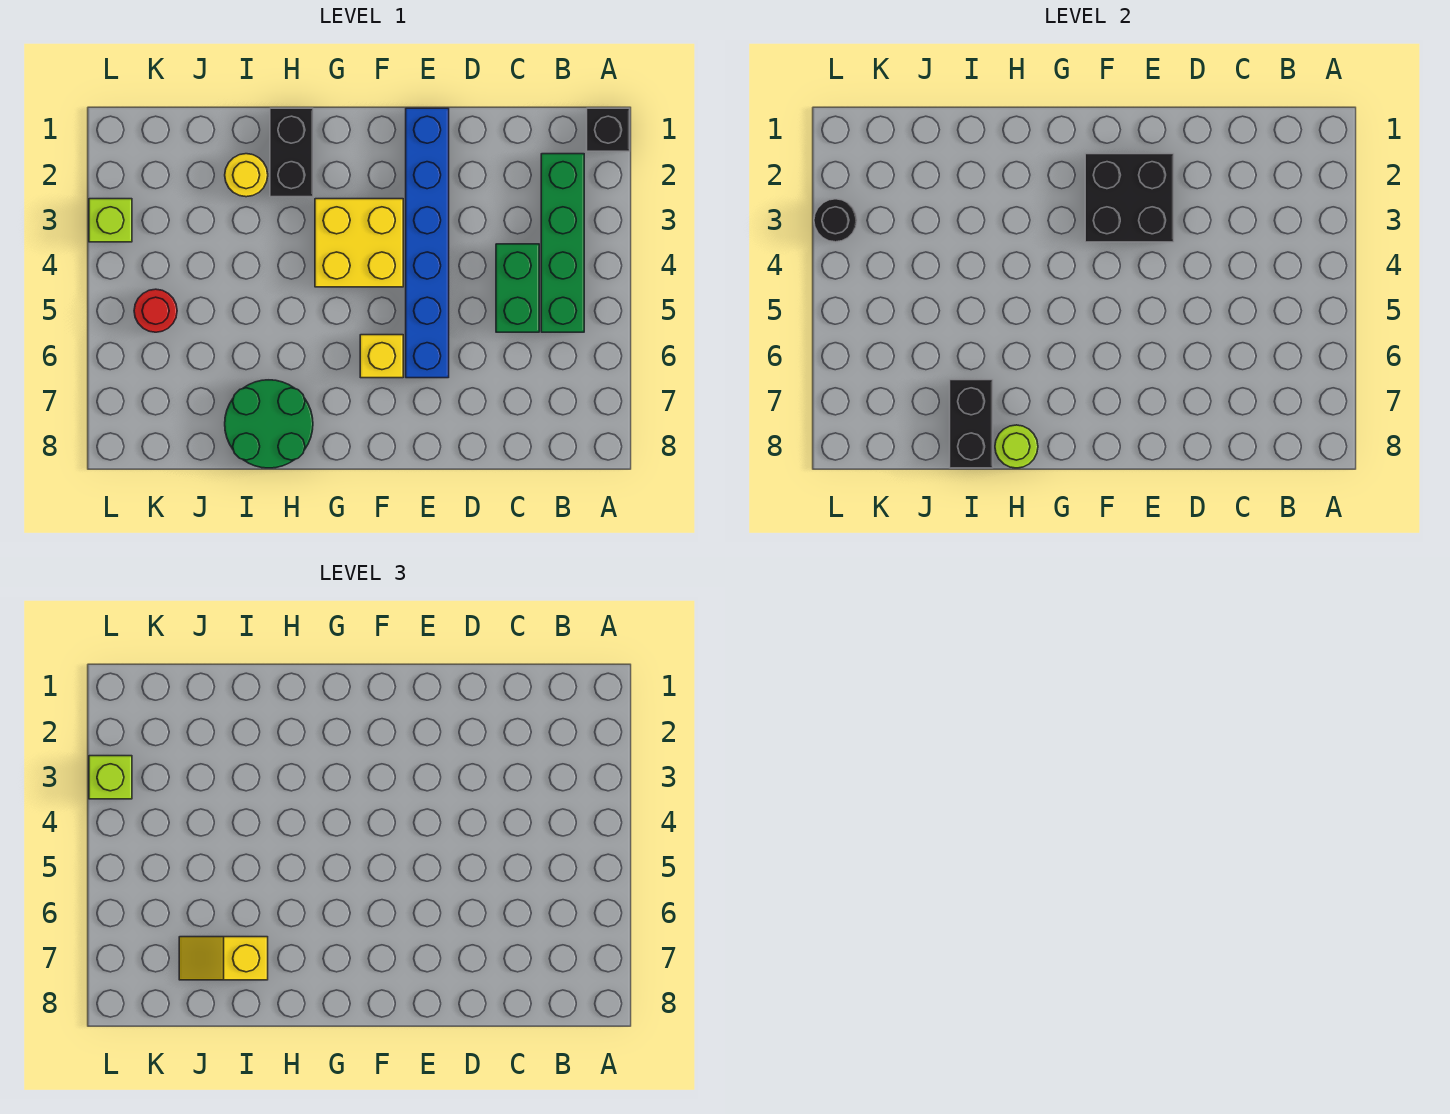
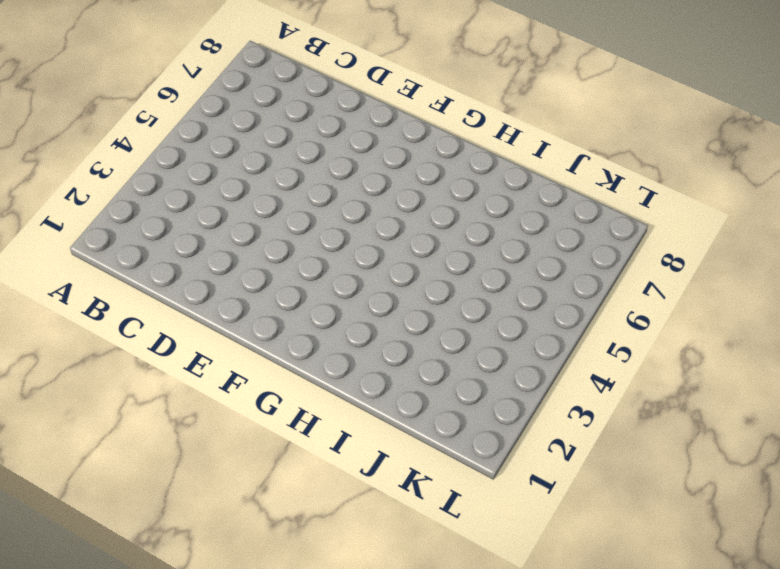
none -> black brick A1 level 1
none -> green brick B2:B5 level 1
none -> green brick C4:C5 level 1

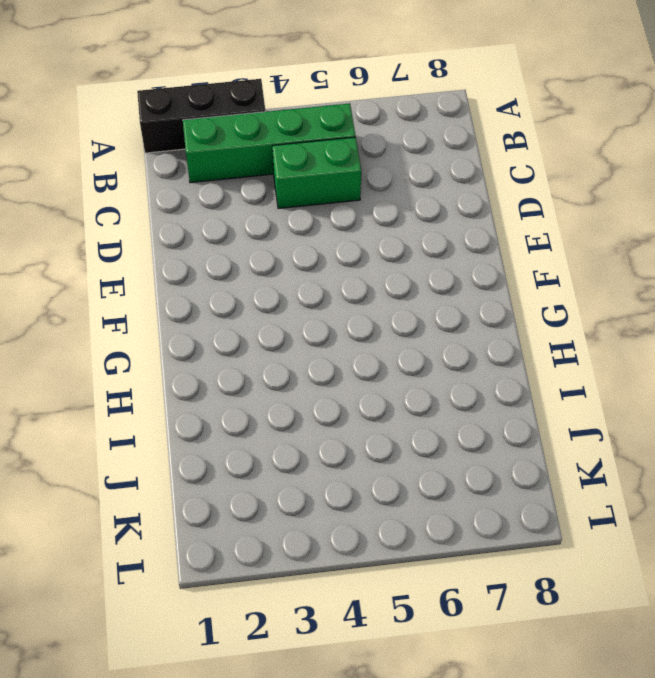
black brick A1:A3 level 1 -> black brick A1 level 1
none -> blue brick E1:E6 level 1
none -> yellow brick F3:G4 level 1
none -> yellow brick F6 level 1

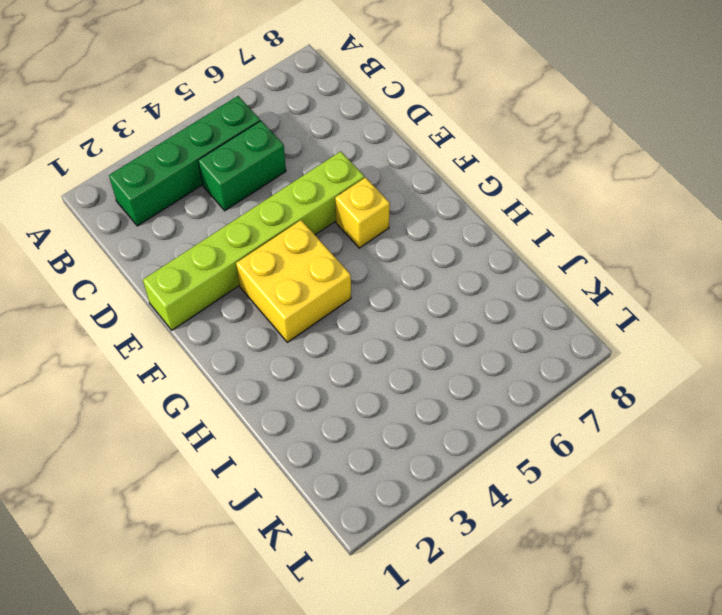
lime brick E1:E6 level 1 -> blue brick E1:E6 level 1
none -> black brick A1 level 1
none -> black brick H1:H2 level 1
none -> green round brick H7:I8 level 1

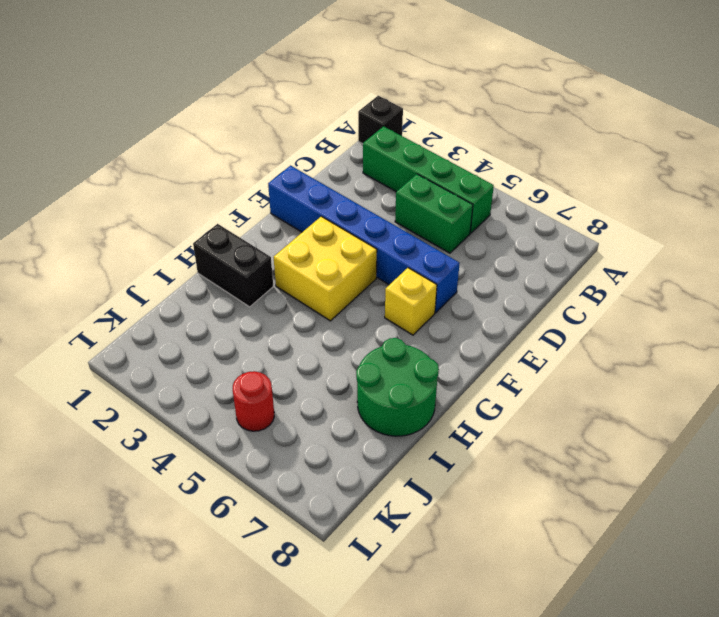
none -> yellow round brick I2 level 1
none -> lime brick L3 level 1
none -> black brick E2:F3 level 2

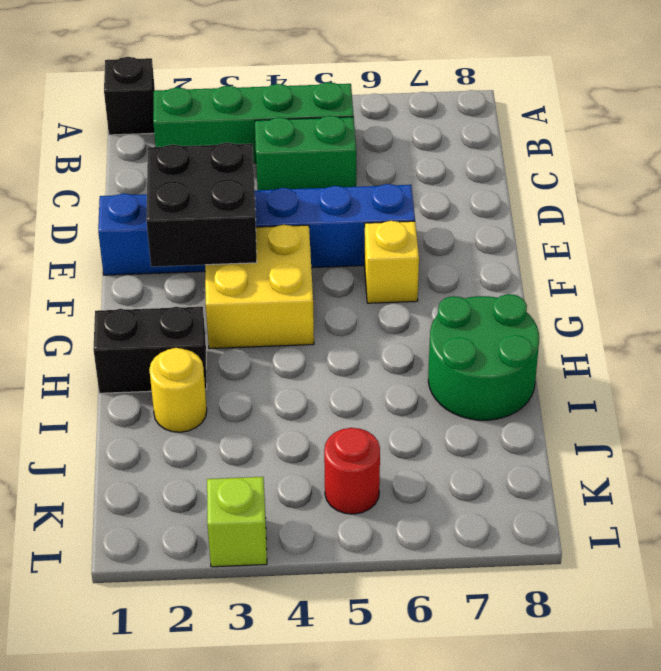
none -> lime round brick H8 level 2
none -> black brick I7:I8 level 2
none -> black round brick L3 level 2

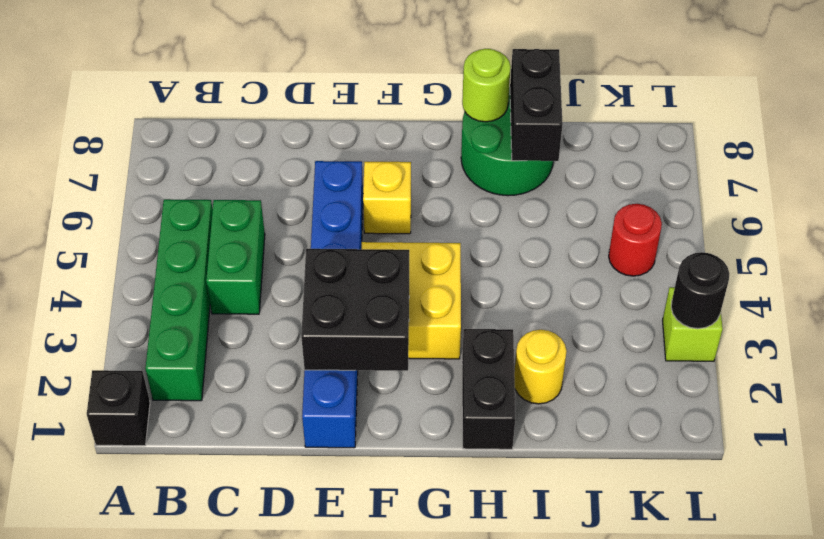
none -> yellow slope I7:J7 level 3 top I
none -> lime brick L3 level 3

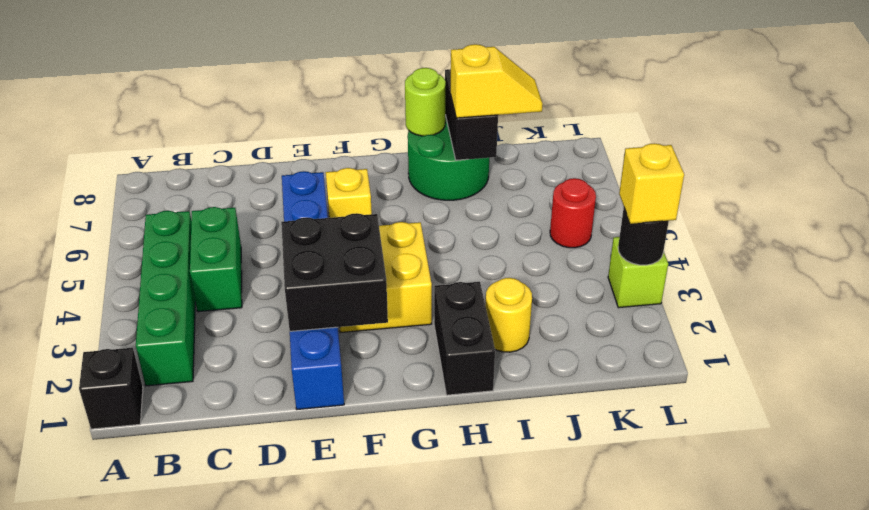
yellow brick L3 level 3 -> lime brick L3 level 3

